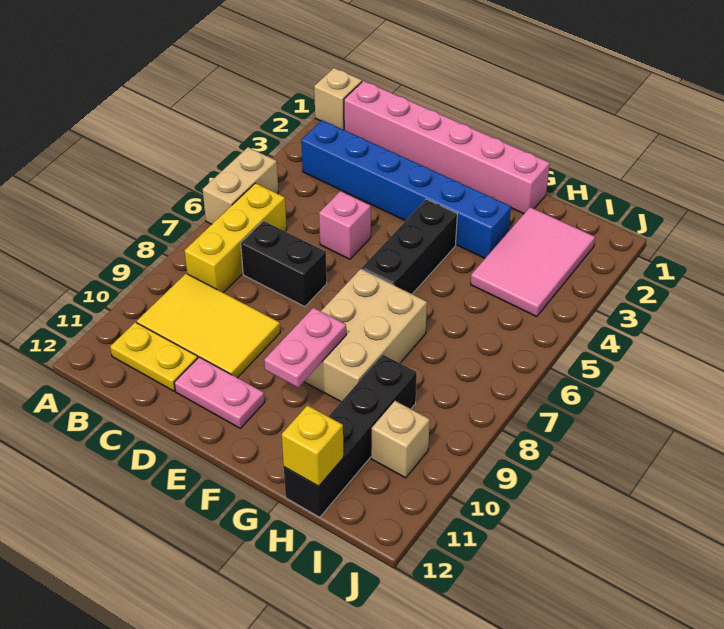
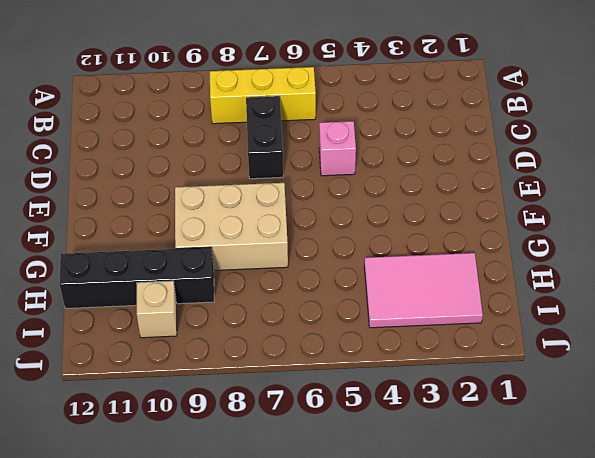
none -> tan brick A1 level 1
none -> tan brick A5:A6 level 1
none -> pink brick B1:G1 level 1

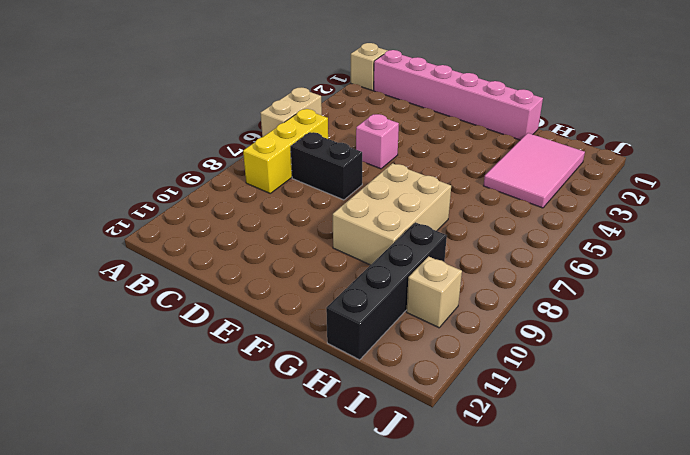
none -> blue brick B3:G3 level 1
none -> yellow tile B9:D10 level 1
none -> yellow plate B11:C11 level 1

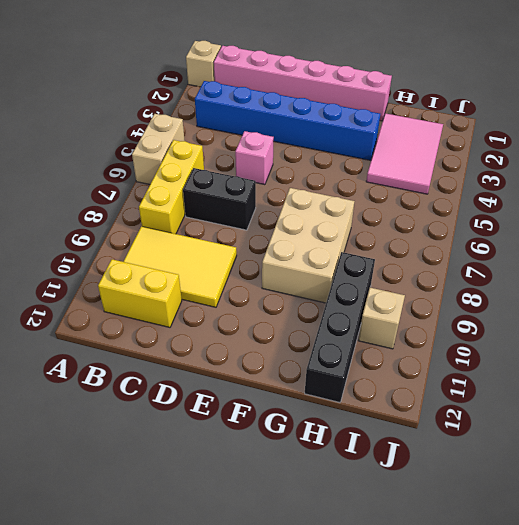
yellow brick B11:C11 level 1 -> yellow plate B11:C11 level 1
none -> pink plate D11:E11 level 1
none -> black brick F4:F6 level 1
none -> pink plate F9:F10 level 2

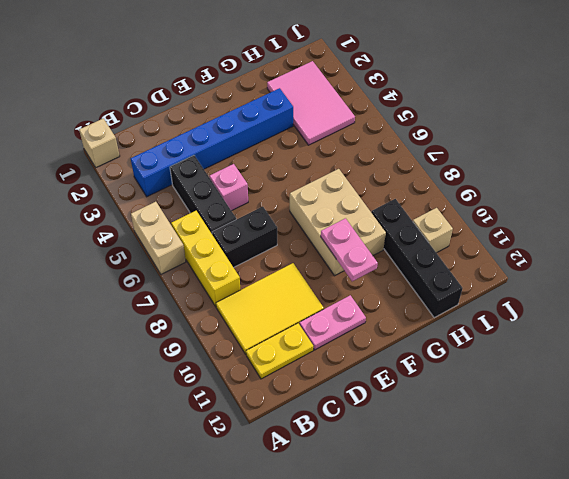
black brick C4:C6 level 1 -> black brick F4:F6 level 1
none -> pink brick B1:G1 level 1
none -> yellow brick H12 level 2

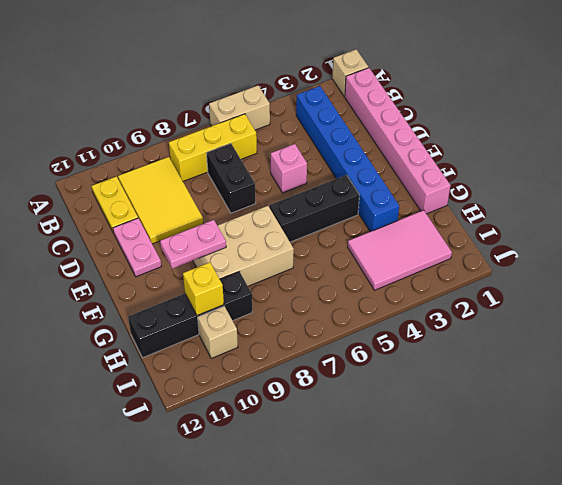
yellow brick H10 level 2 -> yellow brick H12 level 2

